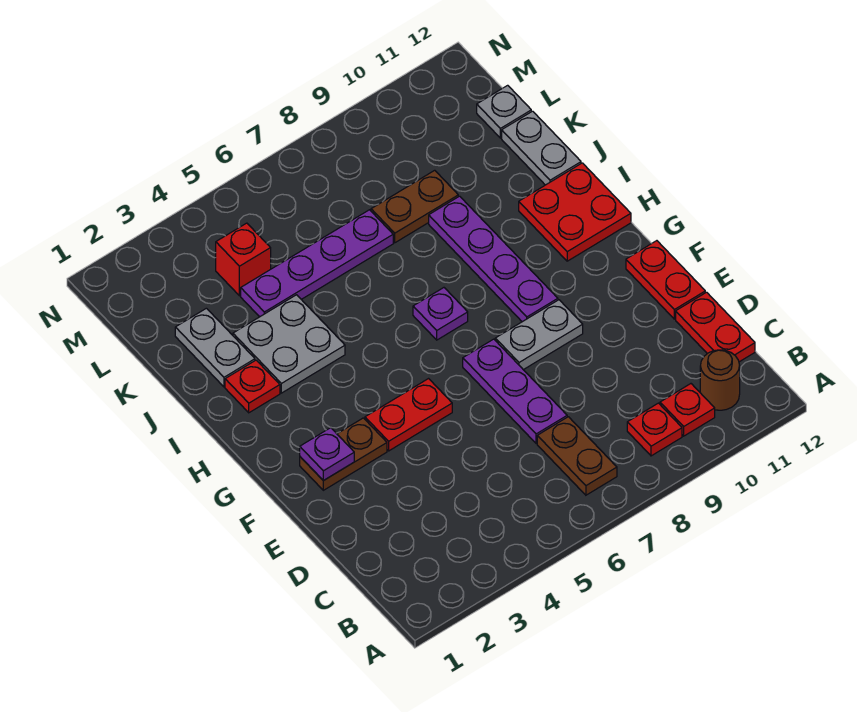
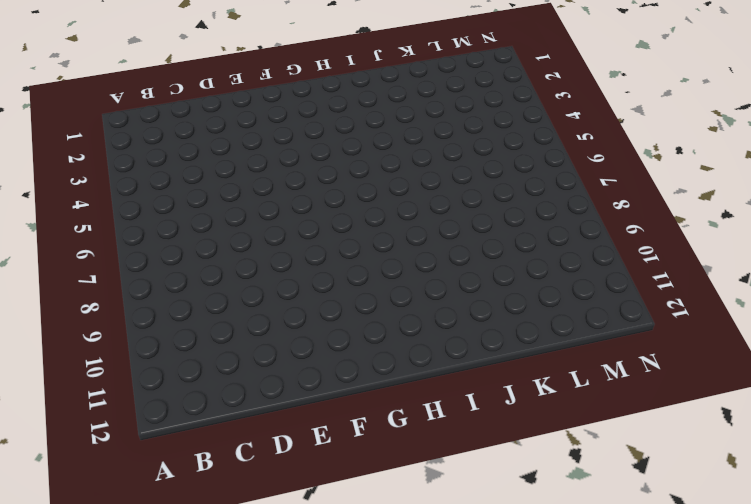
none -> brown plate B7:C7 level 1
none -> red plate B9 level 1
none -> red plate B10 level 1

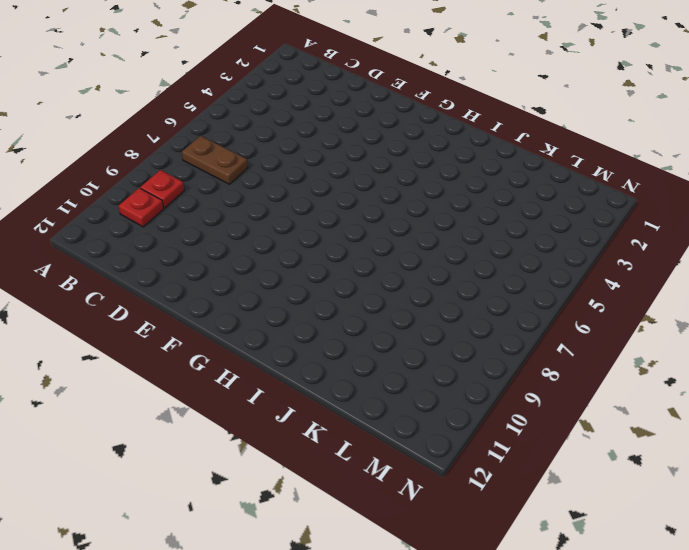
none -> brown round brick B11 level 1
none -> red plate C12:D12 level 1
none -> purple plate D7:F7 level 1

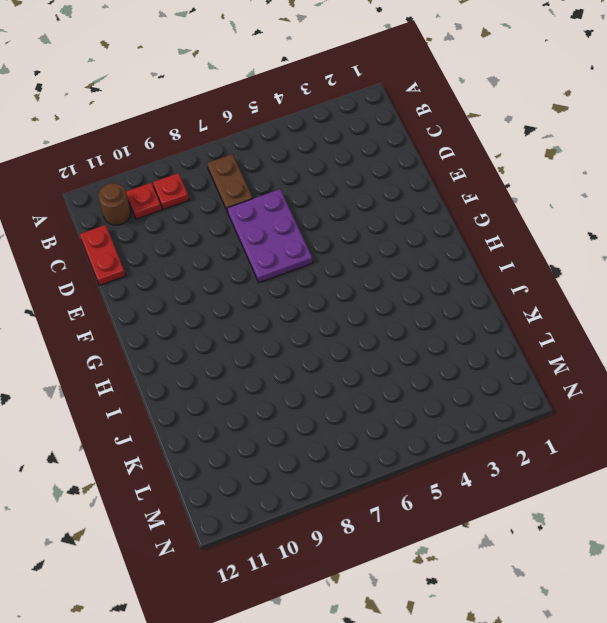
purple plate D6:F7 level 1 -> purple plate D7:F7 level 1
none -> red plate E12:F12 level 1
none -> brown plate F2:F3 level 1
none -> red plate F4:F5 level 1

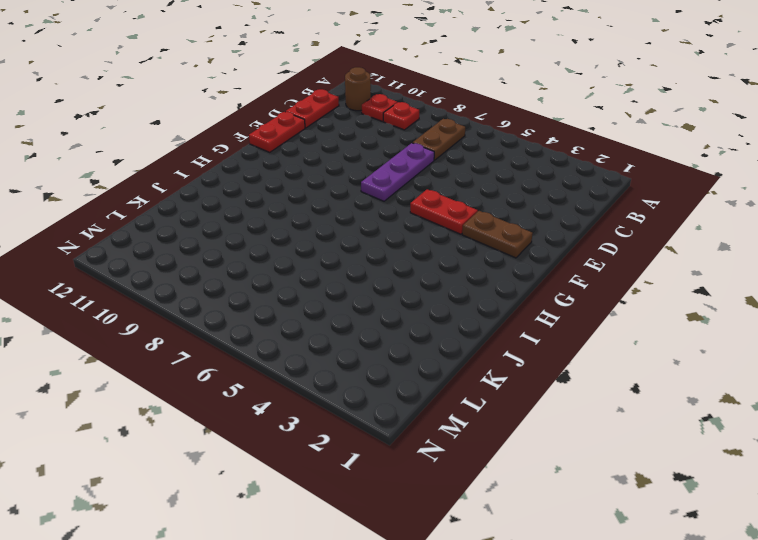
none -> grey plate F8:F9 level 1
none -> purple plate G9:J9 level 1
none -> purple plate H7 level 1

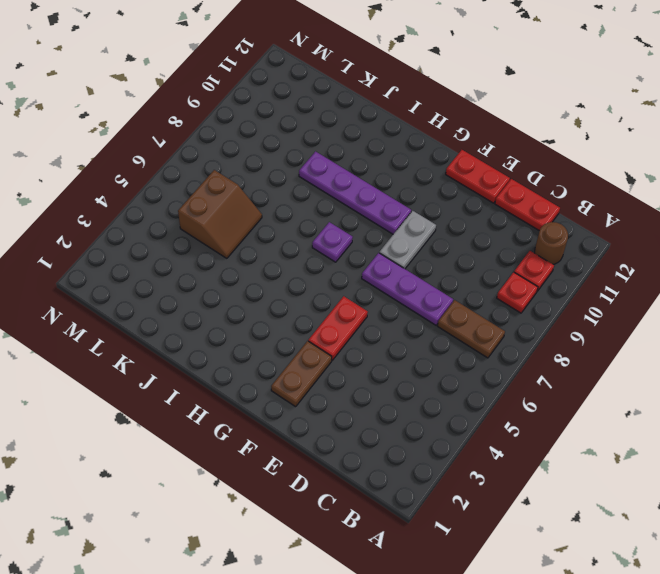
brown slope K5:L6 level 1 top L -> purple plate K4:K7 level 1
none -> red plate H11:I12 level 1
none -> red plate I2 level 1
none -> grey plate I3:J4 level 1

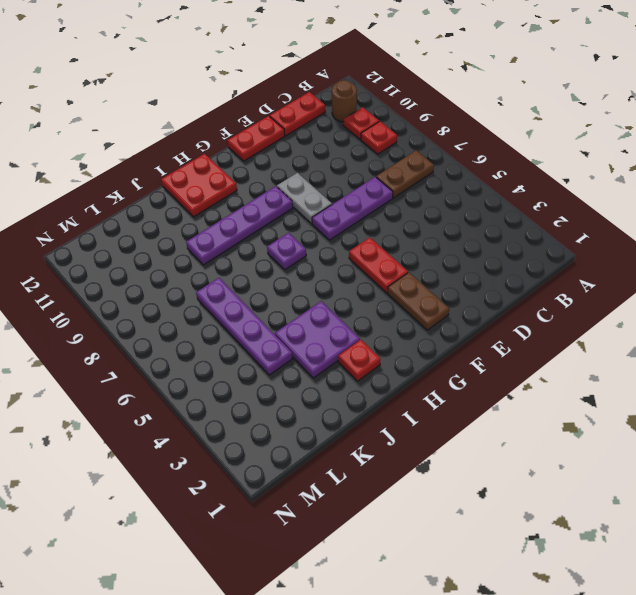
purple plate I3:J4 level 1 -> grey plate I3:J4 level 1
none -> grey plate J2:K2 level 1
none -> grey plate J12:K12 level 1
none -> brown plate K8:K9 level 1

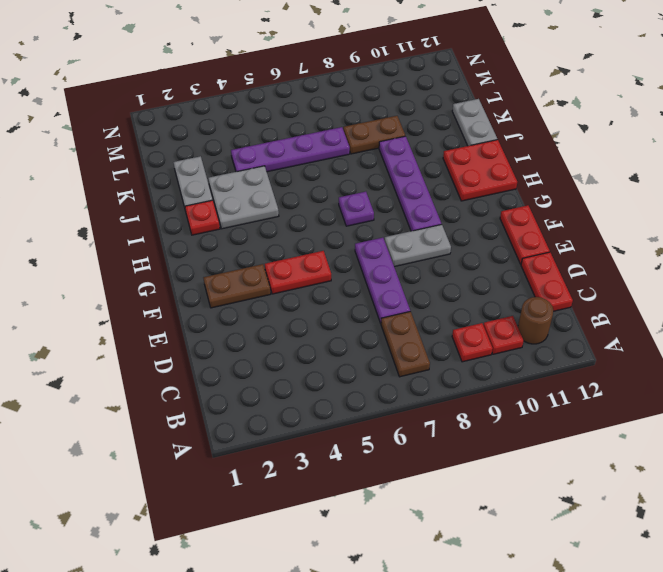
none -> red brick L4 level 1
none -> grey plate L12 level 1
none -> purple plate F2 level 2

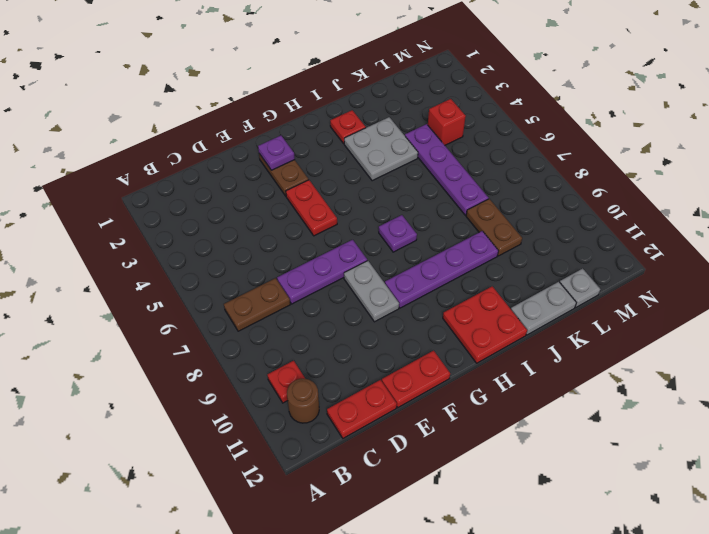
none -> red plate B9 level 1
none -> grey plate J2:K2 level 1

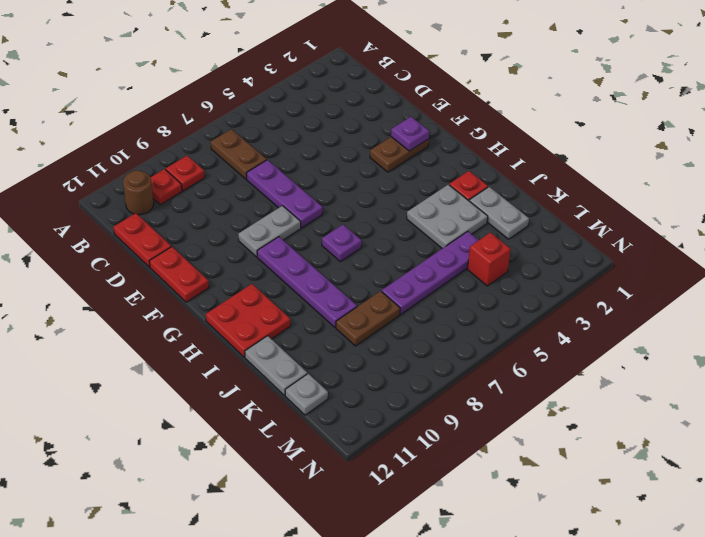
none -> red plate F4:F5 level 1

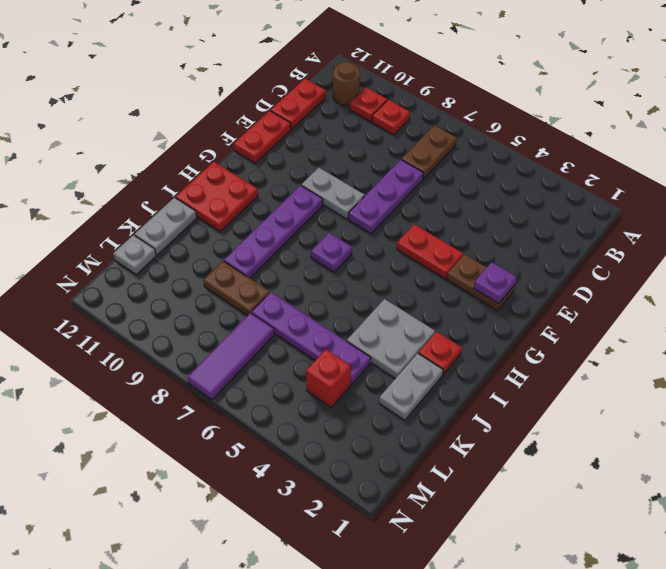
purple tile L7:N7 level 1 -> none

